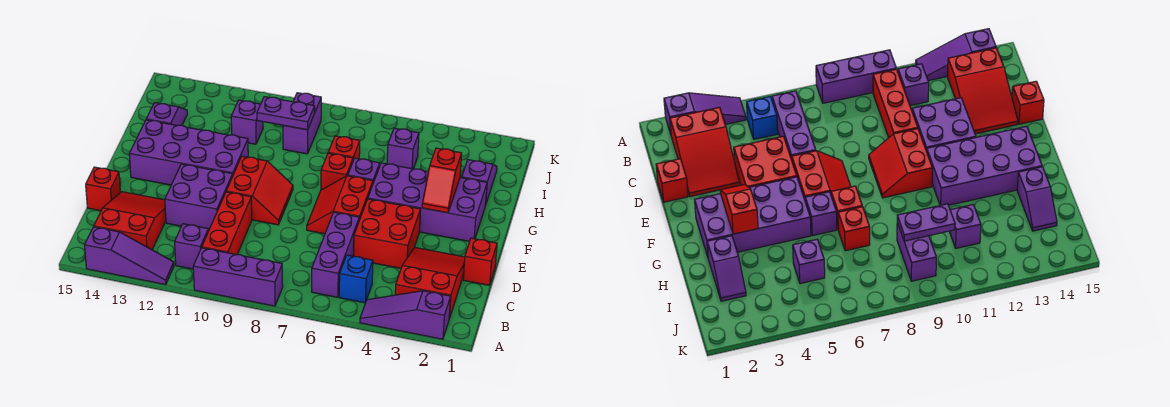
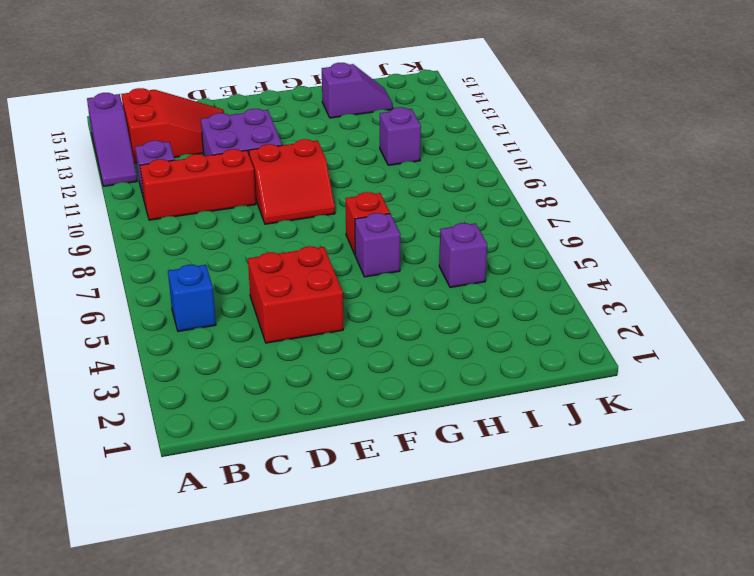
none -> purple slope A2:A4 level 1 top 2
none -> purple brick A8:A10 level 1
none -> red slope B2:D3 level 1 top B

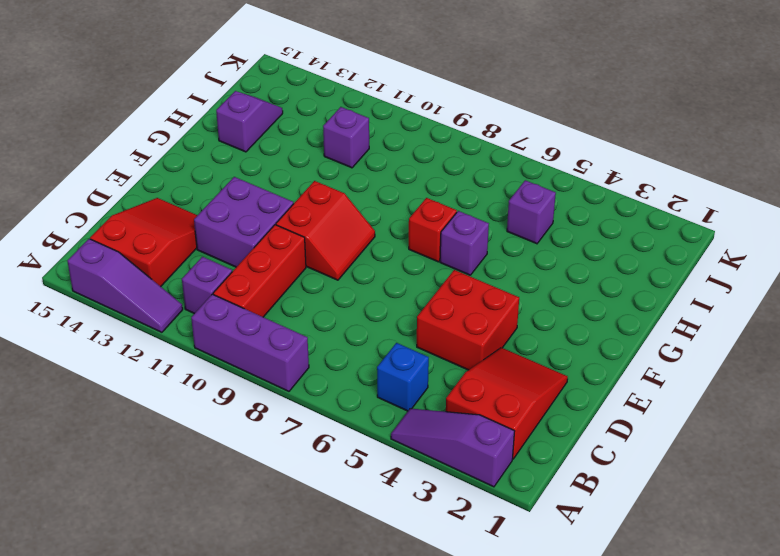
none -> purple brick B6:D6 level 1
none -> red brick D1 level 1
none -> red brick D15 level 1

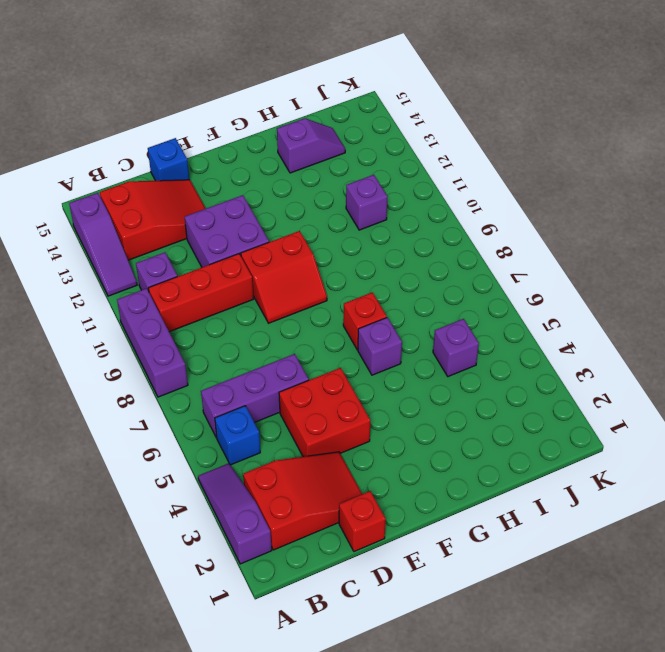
blue brick D15 level 1 -> red brick D15 level 1
none -> red slope E6:F7 level 1 top 6
none -> purple brick F2:G5 level 1
none -> purple brick F11:G14 level 1

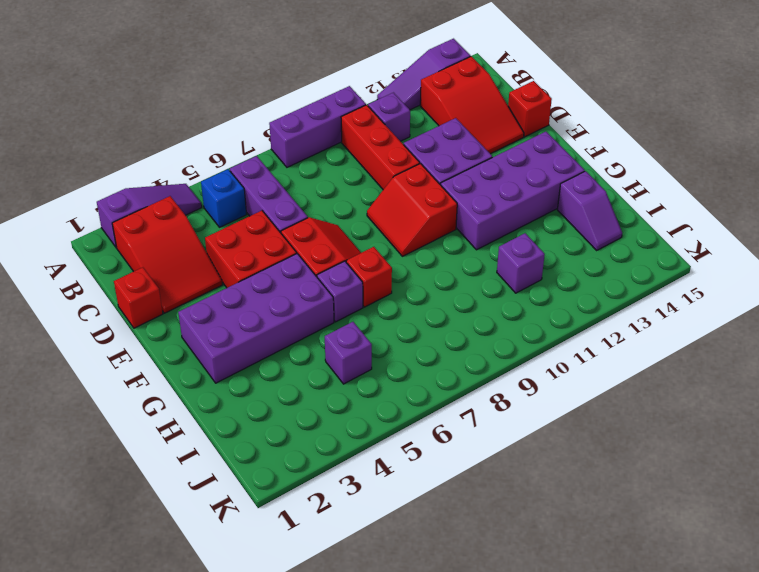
none -> purple slope H2:I2 level 1 top H
none -> red brick H7 level 1
none -> purple brick I9:J9 level 1

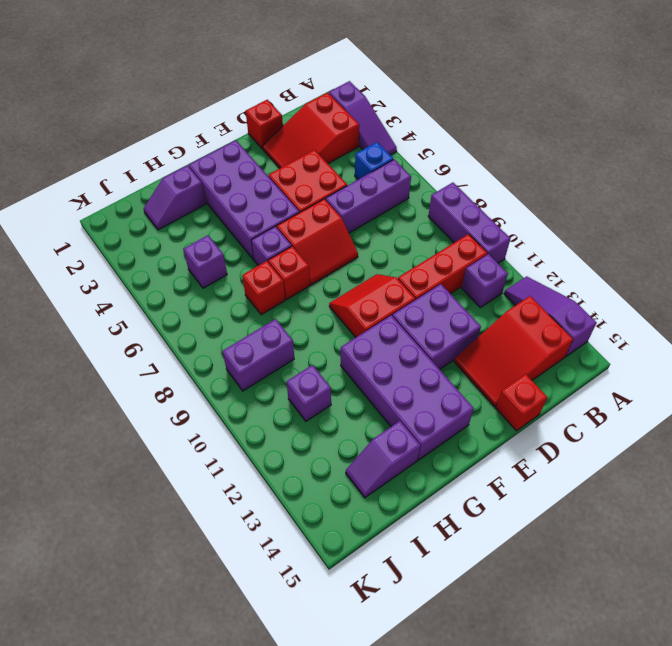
none -> red slope F3:G3 level 2 top G
none -> purple plate I9:I10 level 2

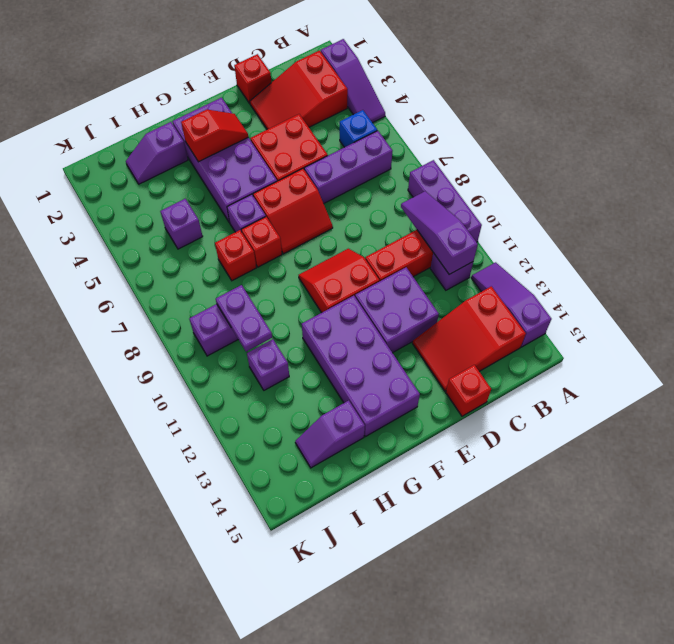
purple slope B9:B11 level 2 top 11 -> none

